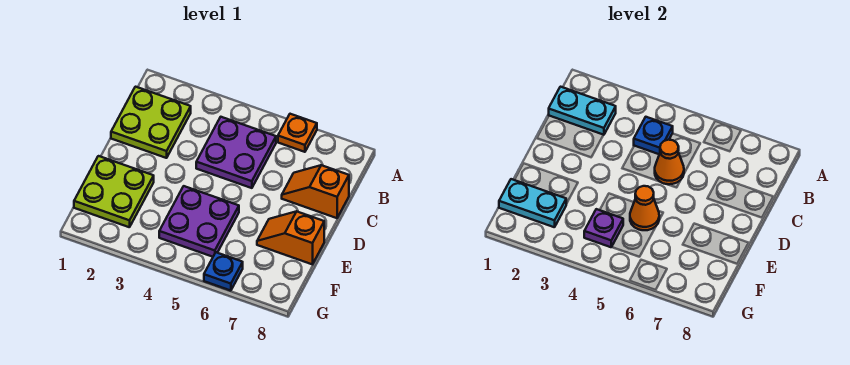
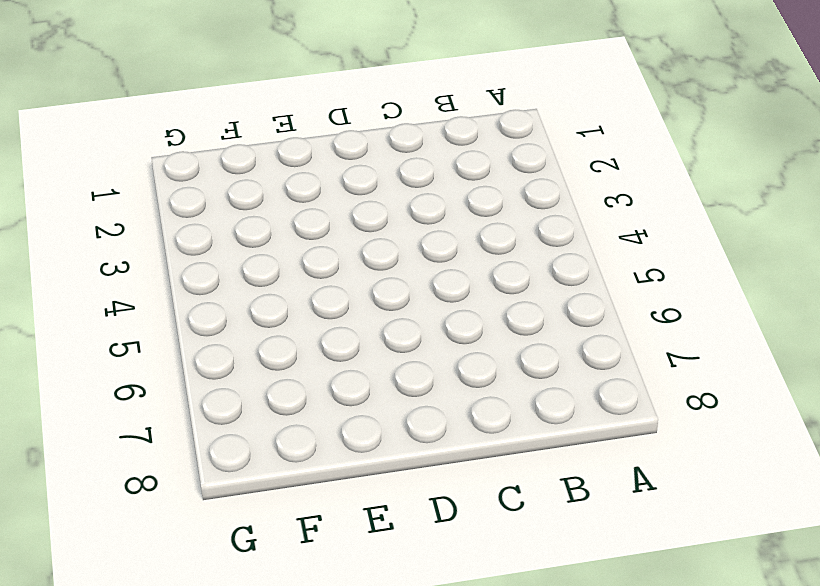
none -> orange plate A6 level 1
none -> lime plate B1:C2 level 1
none -> purple plate B4:C5 level 1

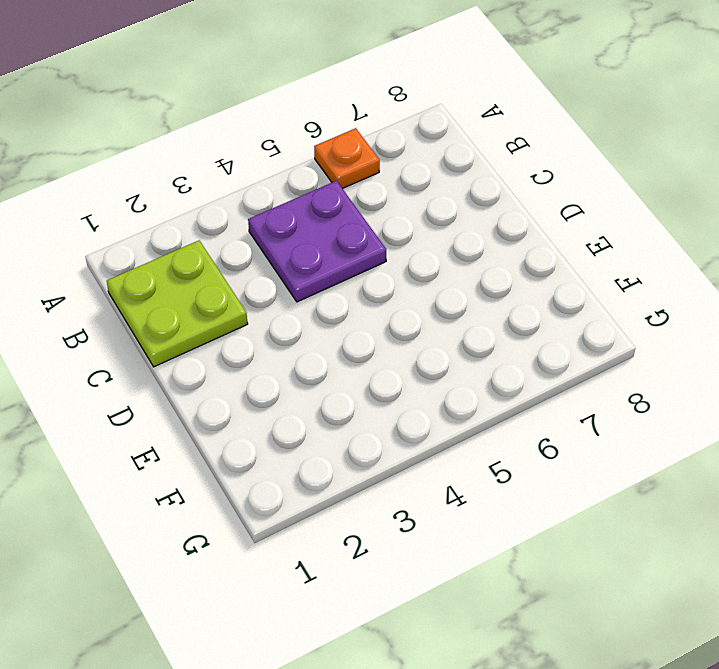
none -> orange slope C7:C8 level 1 top 8
none -> lime plate E1:F2 level 1
none -> purple plate E4:F5 level 1

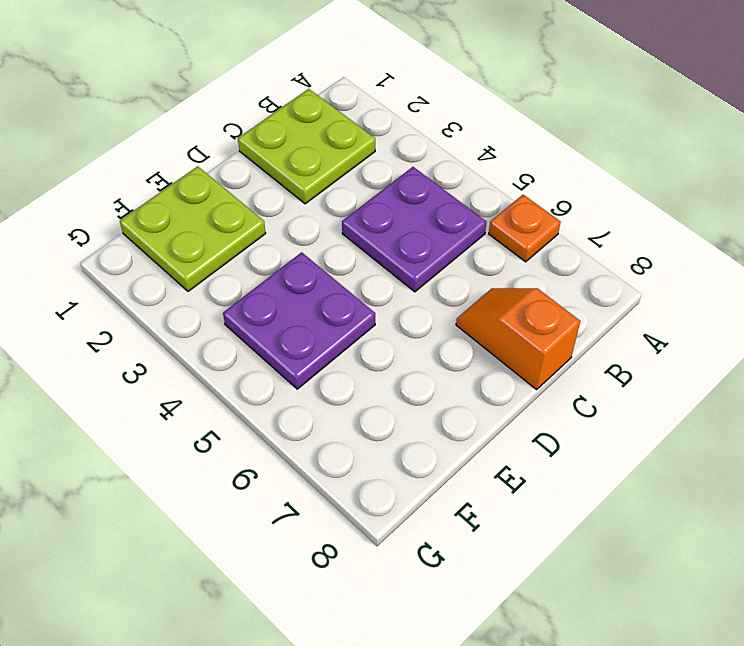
none -> orange slope E7:E8 level 1 top 8
none -> blue plate G6 level 1
none -> cyan plate B1:B2 level 2

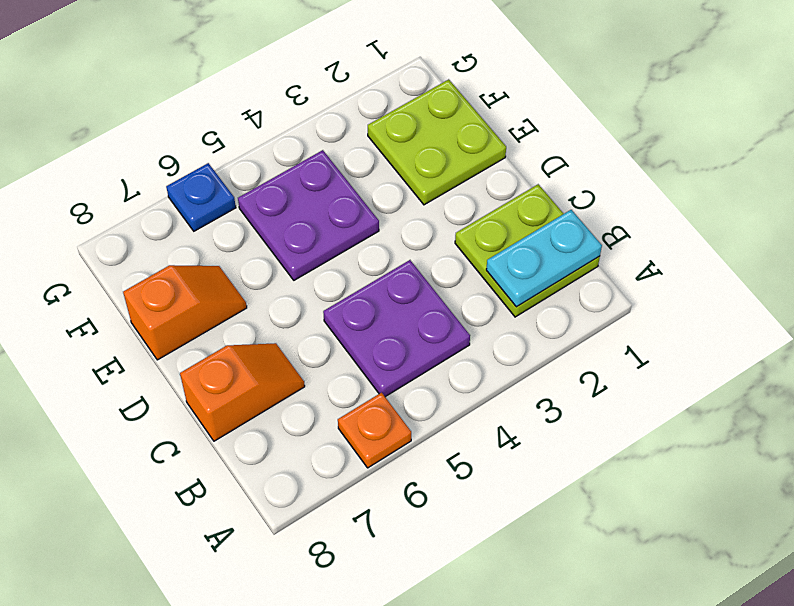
none -> blue plate B4 level 2
none -> orange cone C5 level 2
none -> orange cone E5 level 2

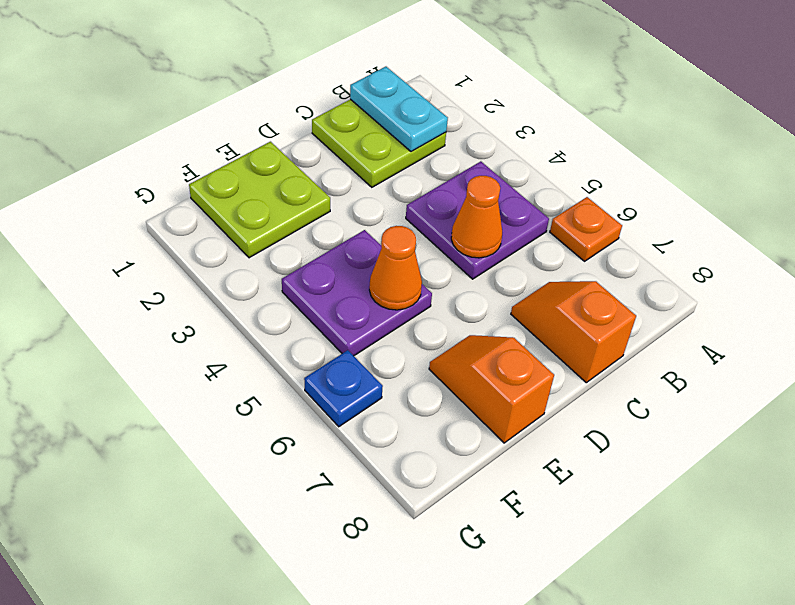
none -> blue plate B4 level 2
none -> cyan plate F1:F2 level 2
none -> purple plate F4 level 2

